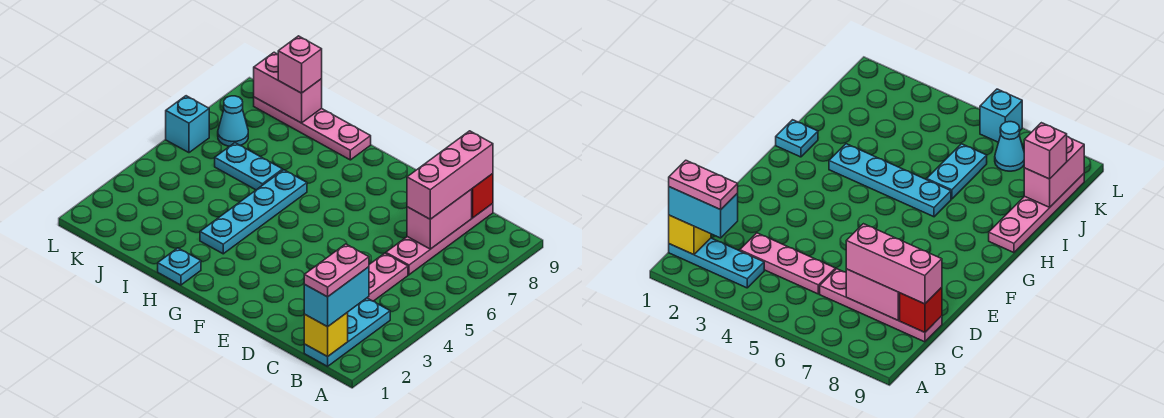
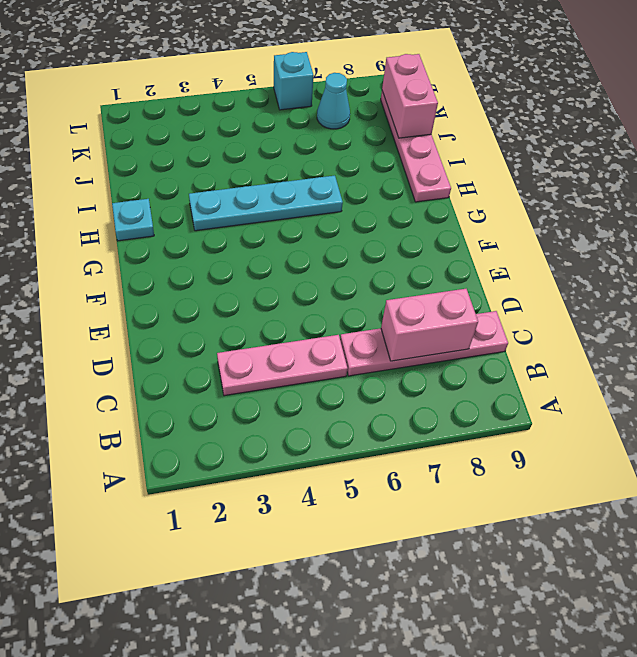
none -> cyan plate B1:B3 level 1
none -> cyan plate I6:J6 level 1
none -> yellow brick B1 level 2

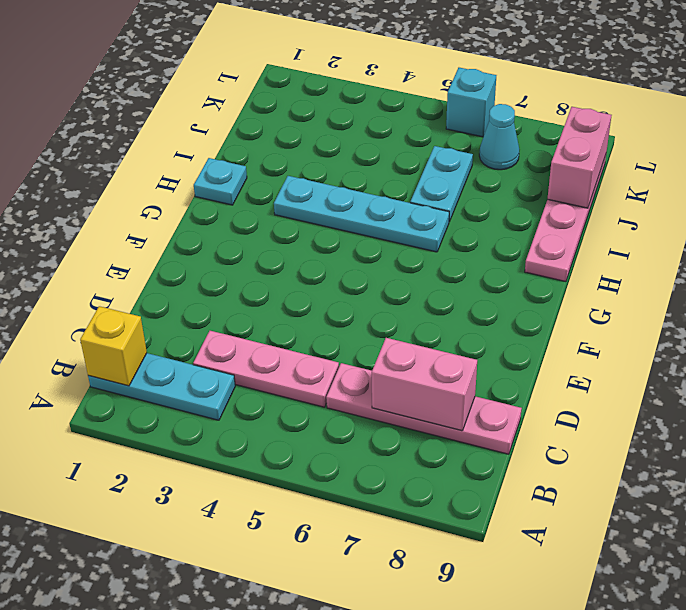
none -> red brick C9 level 2
none -> cyan brick B1:B2 level 3
none -> pink brick C7:C9 level 3

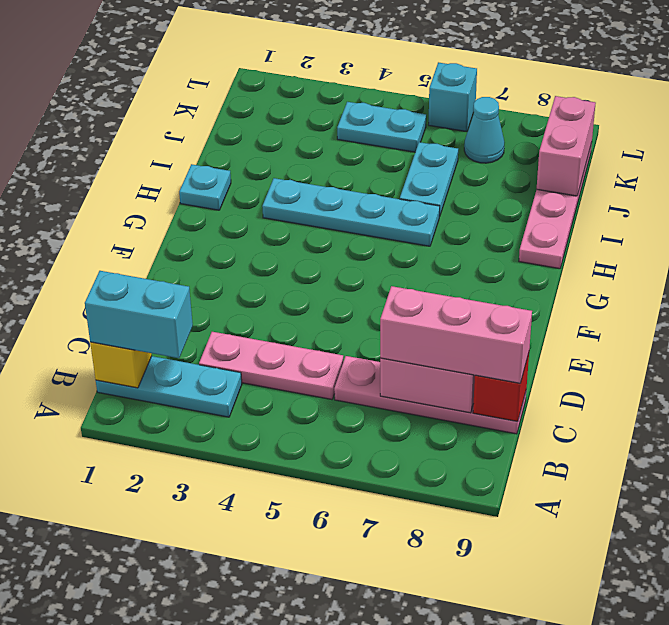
cyan plate K4:K5 level 1 -> none
none -> pink brick J9 level 3
none -> pink plate B1:B2 level 4

